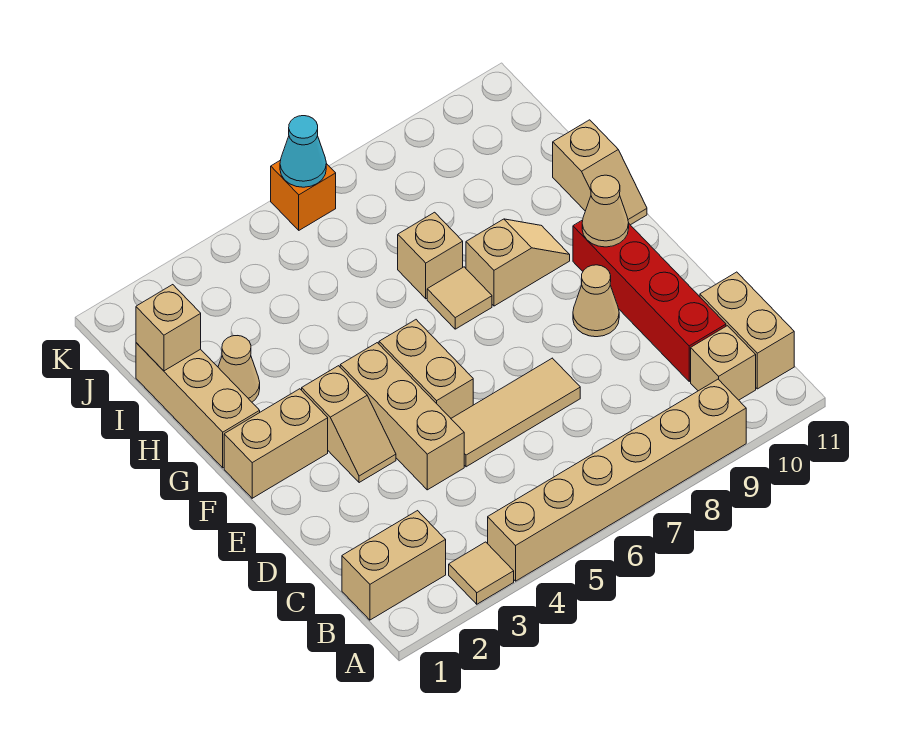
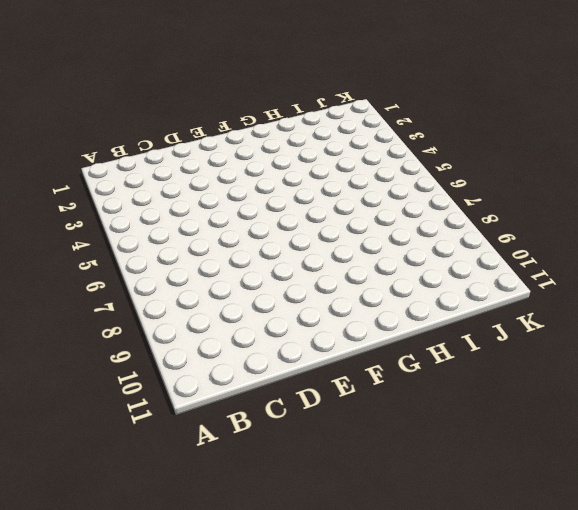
none -> tan tile A3 level 1
none -> tan brick A4:A9 level 1
none -> tan brick B1:B2 level 1

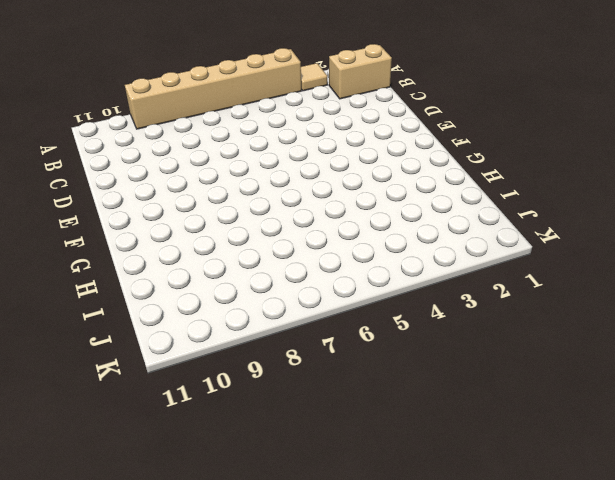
none -> tan brick B10 level 1
none -> tan brick B11:C11 level 1
none -> red brick C10:F10 level 1

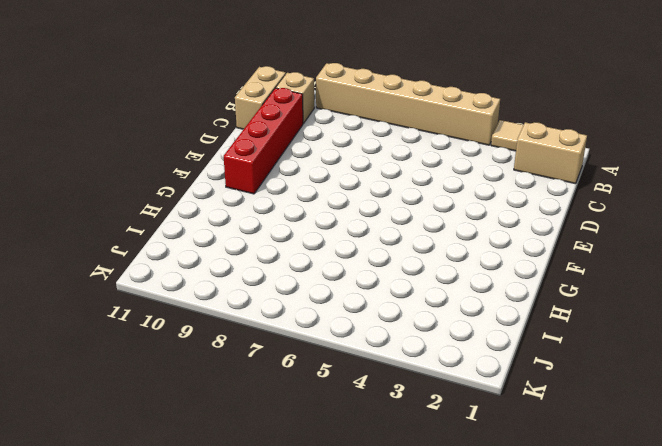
none -> tan brick D4:F4 level 1
none -> tan tile D5:D7 level 1
none -> tan slope E3:F3 level 1 top F

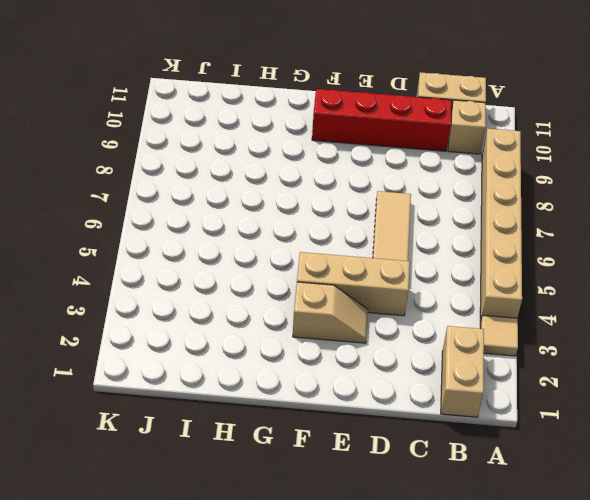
none -> tan brick E5:F5 level 1
none -> tan cone E9 level 1
none -> tan brick F1:F2 level 1

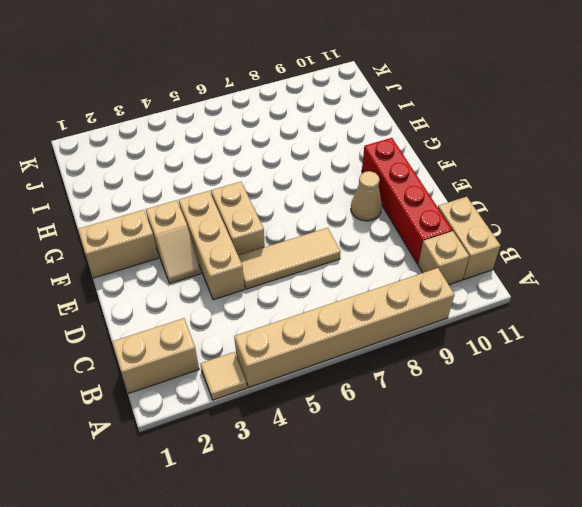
none -> tan brick G1:I1 level 1
none -> tan tile G7 level 1
none -> tan slope G8:G9 level 1 top 8

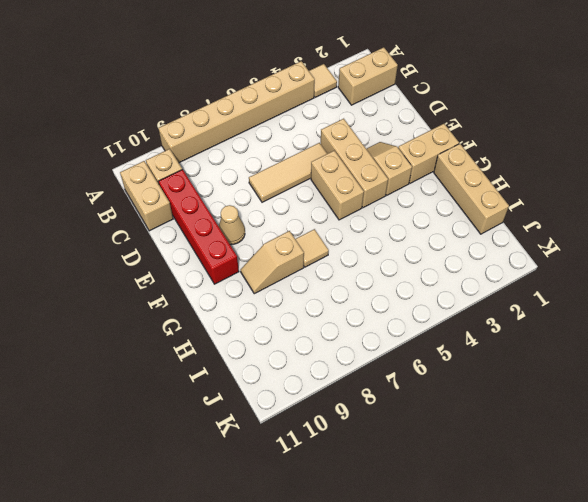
none -> tan slope G11:H11 level 1 top H
none -> tan cone H2 level 1
none -> tan brick H7 level 1

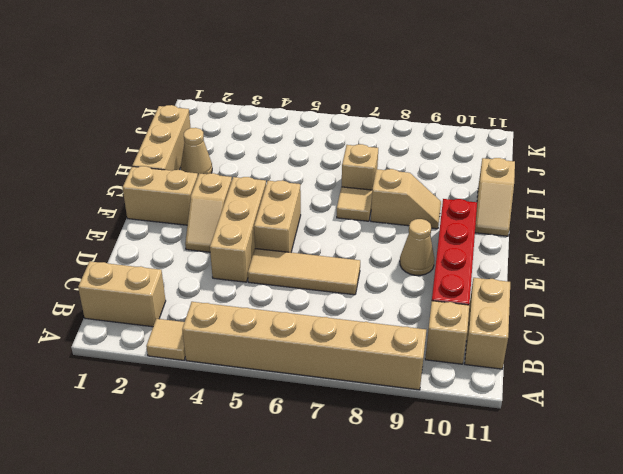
none -> orange brick K6 level 1
none -> tan cone F10 level 2
none -> tan brick I1 level 2

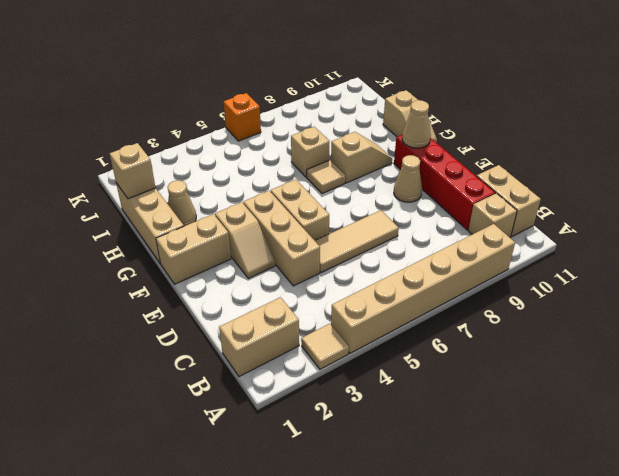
none -> cyan cone K6 level 2

